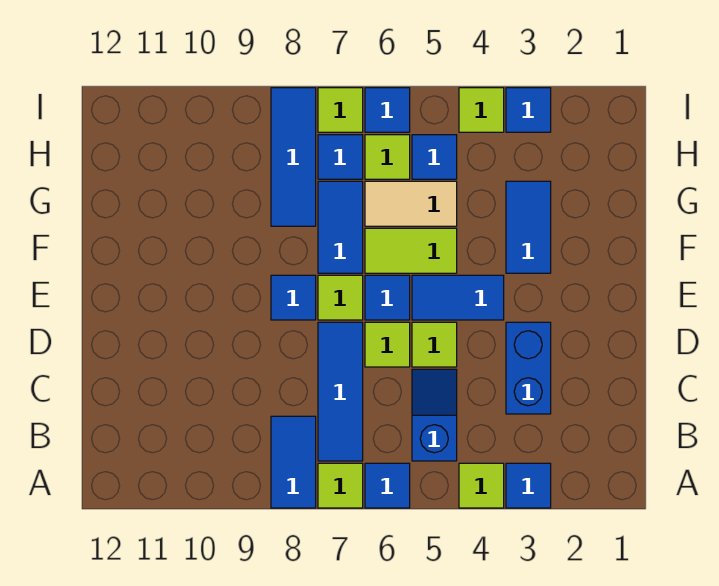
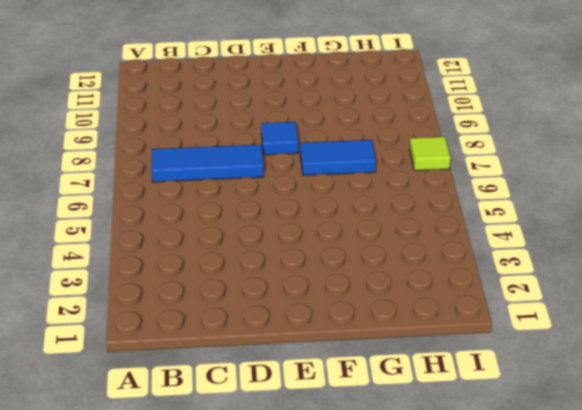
none -> blue tile A3 level 1
none -> lime tile A4 level 1
none -> blue tile A6 level 1

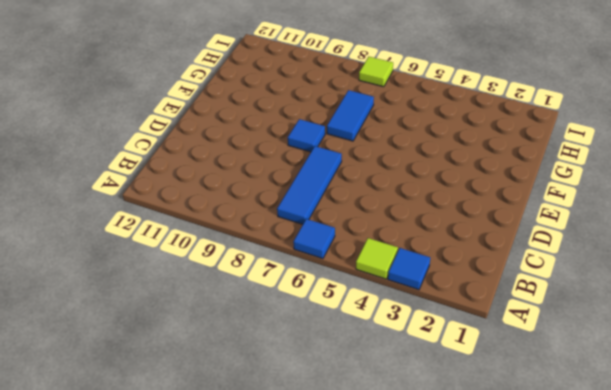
none -> lime tile A7 level 1
none -> blue tile A8:B8 level 1
none -> blue slope B5:C5 level 1 top B

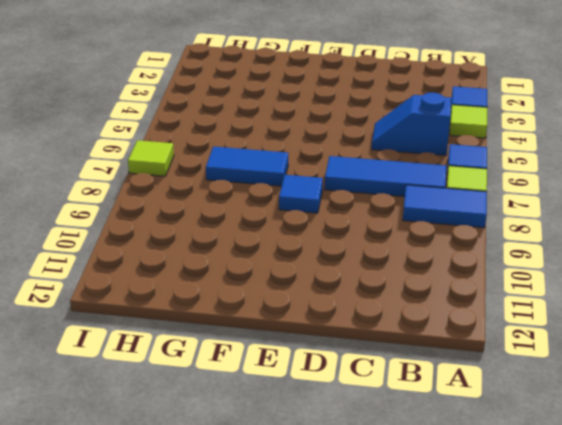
none -> blue brick C3:D3 level 1
none -> lime tile D5 level 1
none -> lime tile D6 level 1

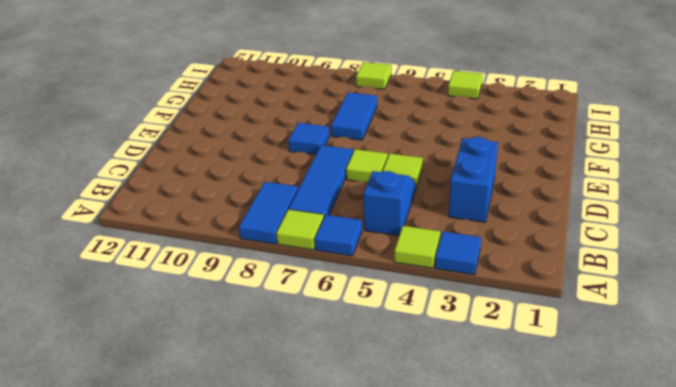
none -> blue tile E4:E5 level 1
none -> blue tile E6 level 1
none -> lime tile E7 level 1

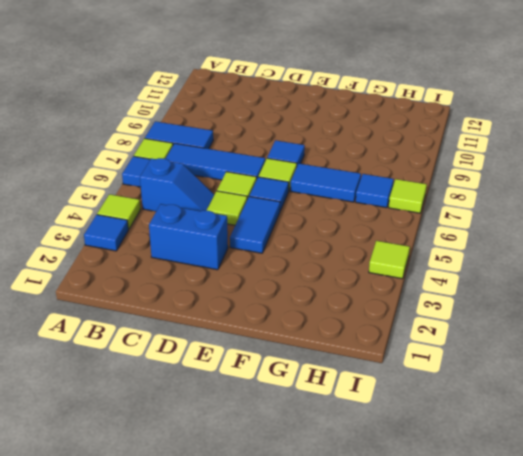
none -> blue tile F3:G3 level 1
none -> lime tile F5:F6 level 1
none -> tan tile G5:G6 level 1

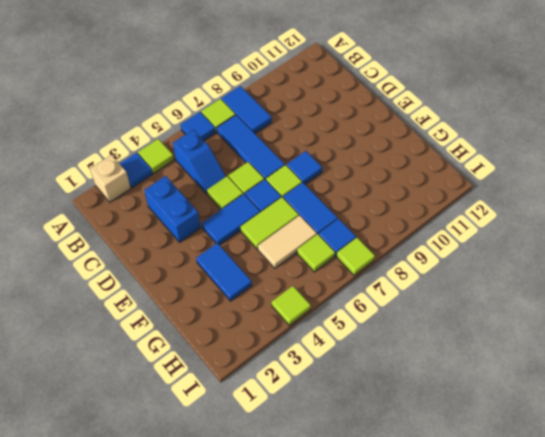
tan brick A2 level 1 -> none
none -> blue tile G8:I8 level 1
none -> blue tile H5 level 1
none -> blue tile I3 level 1

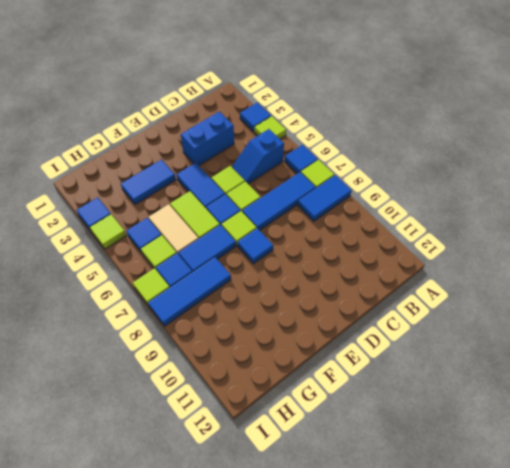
none -> blue tile I6 level 1

